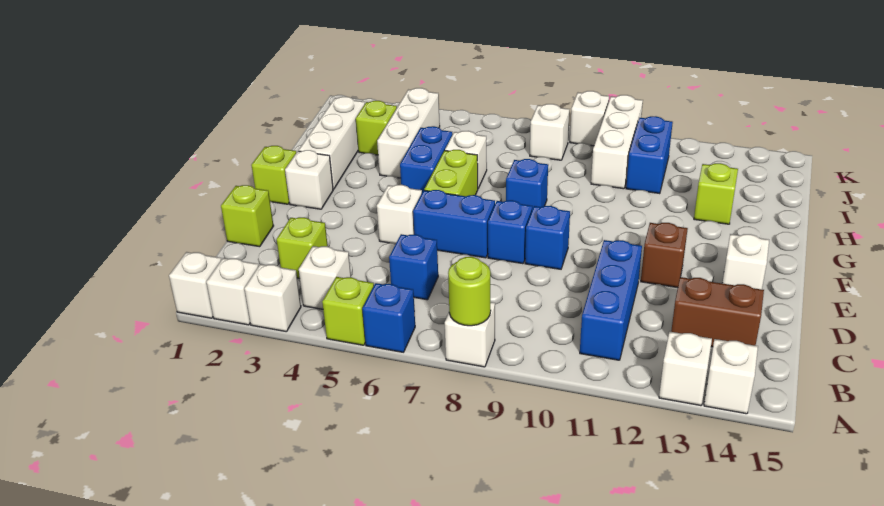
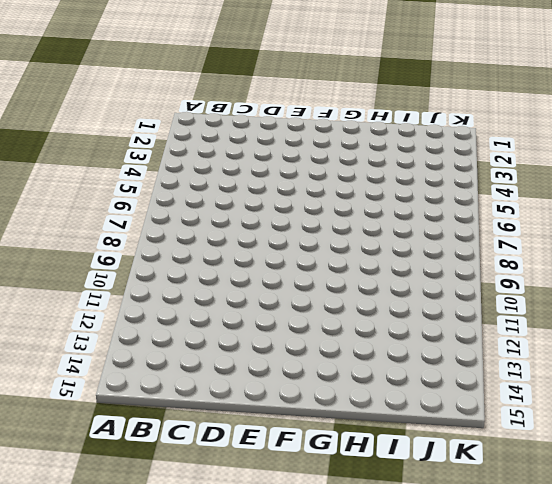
none -> white brick A1 level 1
none -> white brick A2 level 1
none -> white brick A3 level 1
none -> lime brick A5 level 1

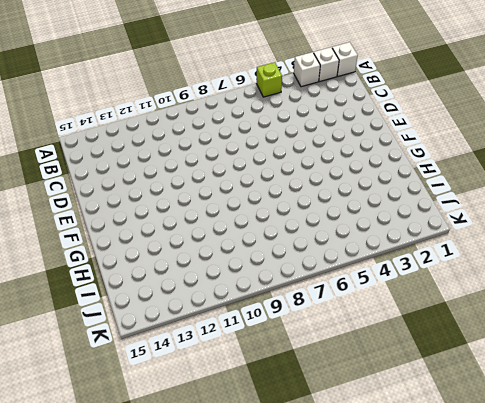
none -> blue brick A6 level 1
none -> white brick A8 level 1
none -> white brick A13 level 1
none -> white brick A14 level 1

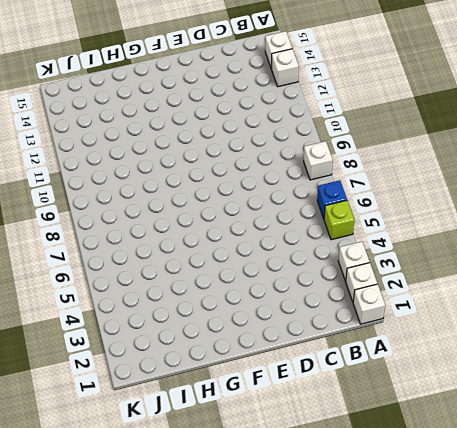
none -> white brick B4 level 1
none -> blue brick B11:D11 level 1
none -> lime brick C3 level 1
none -> blue brick C6 level 1

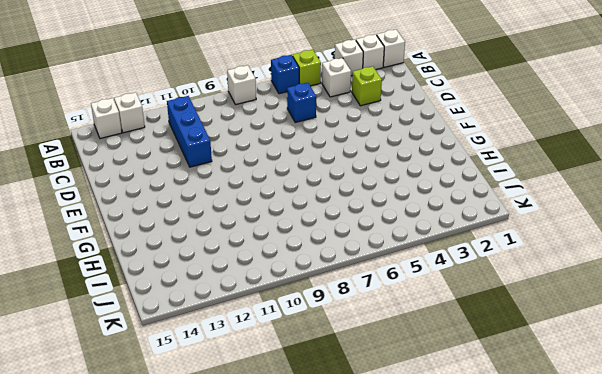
none -> brown brick C13:C14 level 1
none -> lime brick D1 level 1
none -> white brick E5 level 1
none -> blue brick E6:E7 level 1

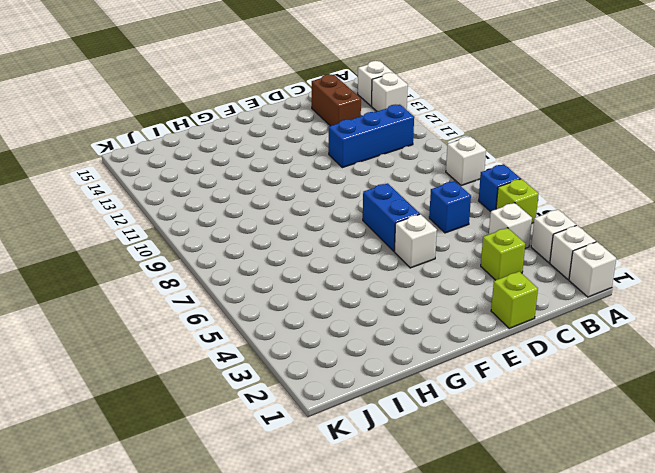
none -> blue brick E8 level 1
none -> blue brick E9 level 1
none -> brown brick E12 level 1
none -> white brick E14 level 1

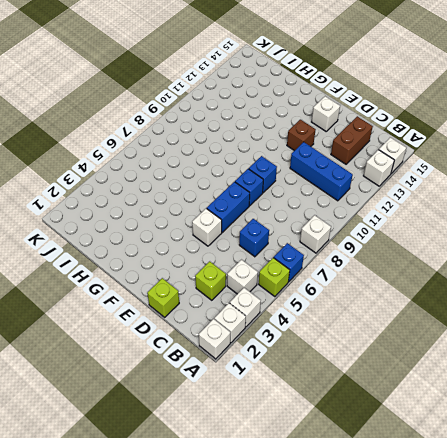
none -> lime brick F1 level 1
none -> white brick F2 level 1
none -> lime brick F6:G6 level 1
none -> white brick G2:I2 level 1

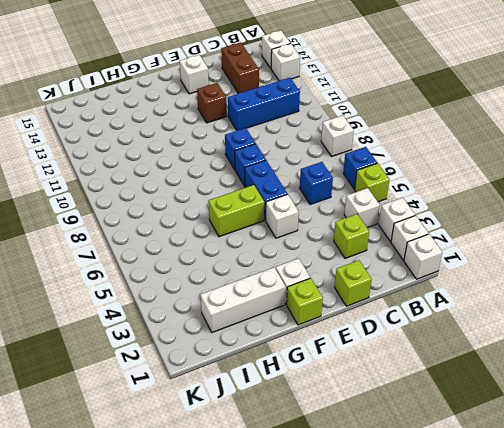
none -> blue brick G5:H5 level 1
none -> blue brick G8 level 1
none -> white brick H4:J4 level 1
none -> white brick H6 level 1

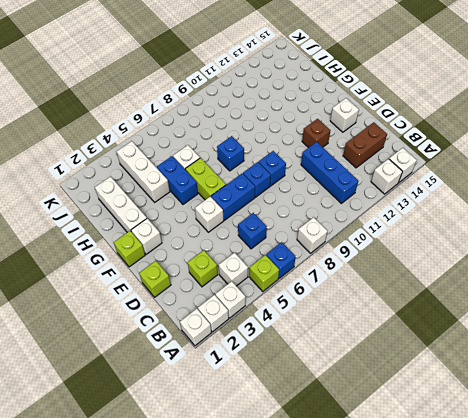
none -> lime brick H13 level 1
none -> lime brick I3 level 1
none -> white brick I10:K10 level 1
none -> blue brick I11:J11 level 1

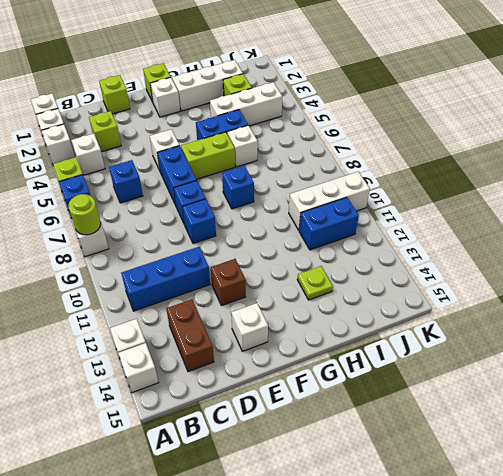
lime plate H13 level 1 -> lime brick H13 level 1
none -> white brick J8 level 1
none -> white brick K9 level 1

